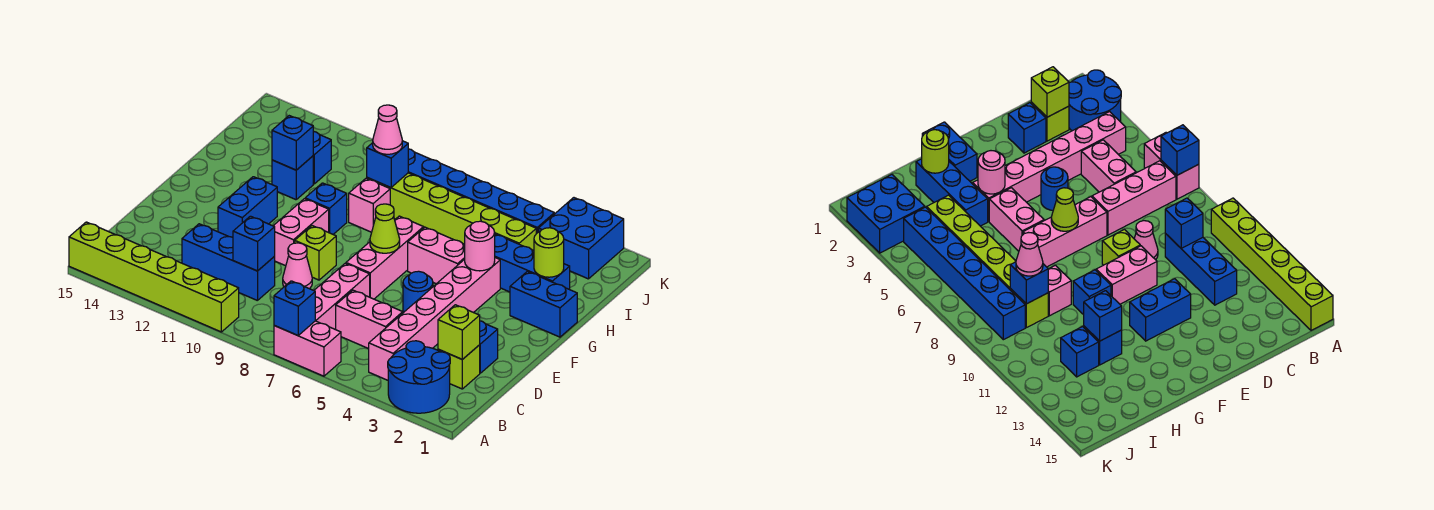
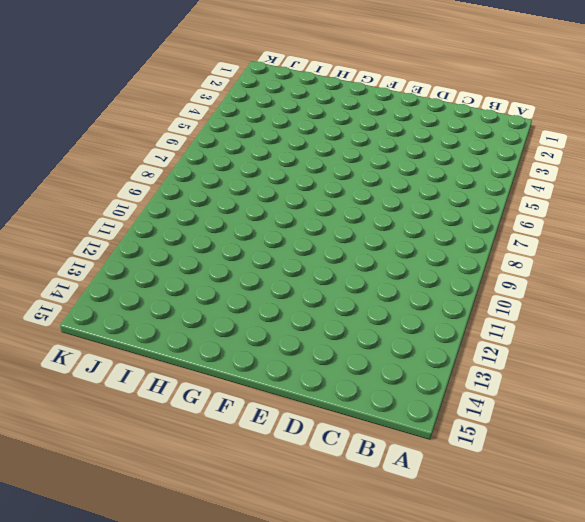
none -> blue round brick A2:B3 level 1
none -> pink brick A6:A7 level 1
none -> lime brick A10:A15 level 1
none -> pink brick B4:G4 level 1

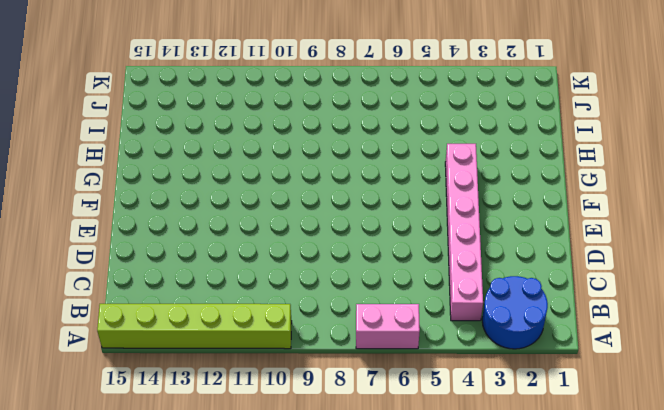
none -> pink brick B7:D7 level 1
none -> lime brick C2 level 1
none -> pink brick C5:C6 level 1
none -> blue brick C10:C12 level 1

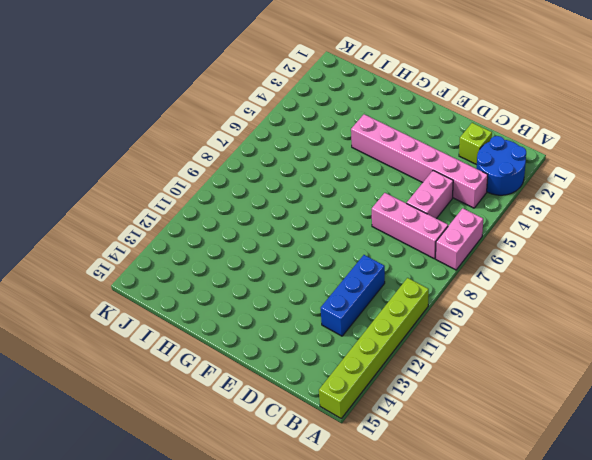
none -> blue brick D2 level 1
none -> pink cone D9 level 1
none -> blue round brick E5 level 1
none -> pink brick E7:G7 level 1

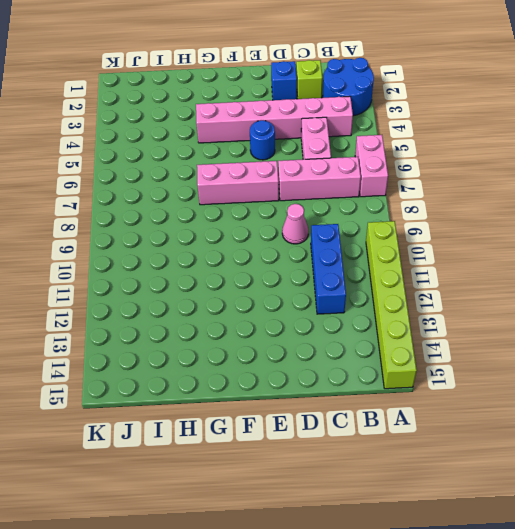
none -> lime brick E9 level 1
none -> pink brick E10:F10 level 1
none -> blue brick E12:F12 level 1
none -> blue brick G1:G2 level 1

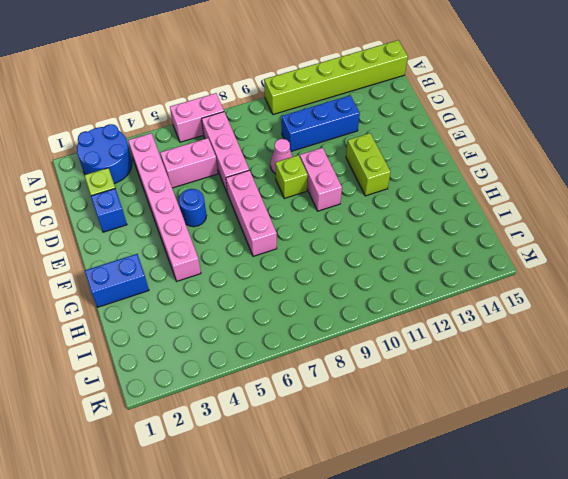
lime brick E12:F12 level 1 -> blue brick E12:F12 level 1
none -> pink brick G5:G6 level 1
none -> blue brick G10 level 1
none -> blue brick H2:H4 level 1
none -> pink brick H9 level 1

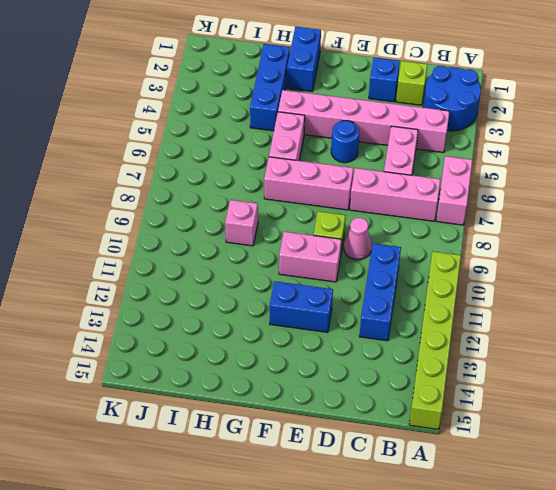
none -> blue brick G10 level 1
none -> blue brick H12 level 1
none -> lime brick I4:I9 level 1
none -> blue brick I12 level 1

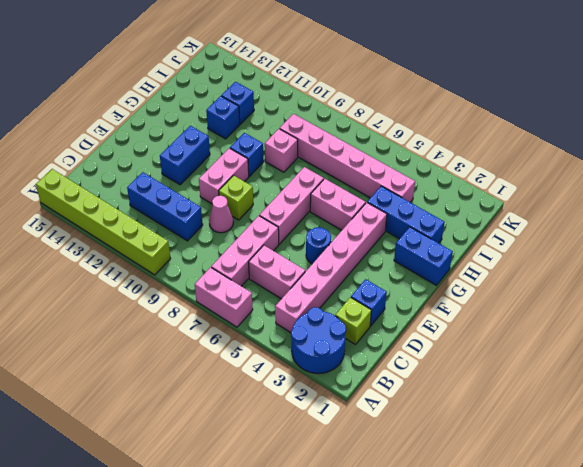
pink brick I4:I9 level 1 -> lime brick I4:I9 level 1
none -> blue brick J2:K3 level 1
none -> blue brick J4:J9 level 1
none -> blue brick A7 level 2
none -> lime brick C2 level 2

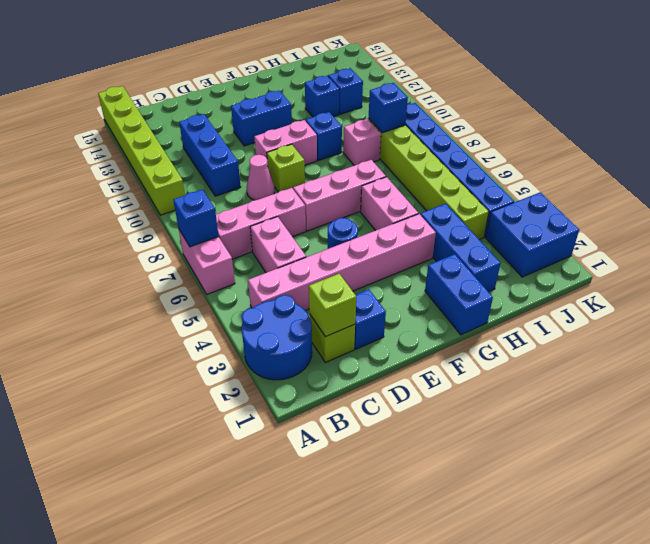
none -> blue brick C10 level 2
none -> lime cone F7 level 2
none -> pink round brick G4 level 2
none -> lime round brick H2 level 2

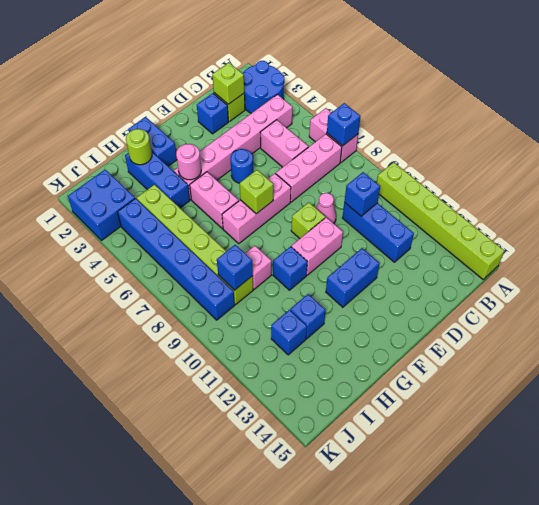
lime brick F7 level 2 -> lime cone F7 level 2
none -> blue brick H12 level 2
none -> pink cone I9 level 3

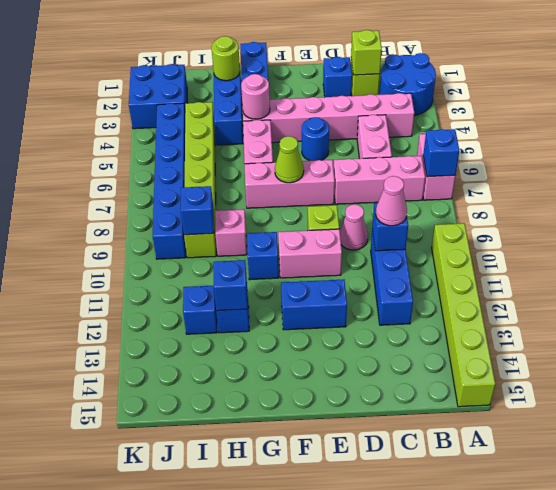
pink cone C10 level 3 -> pink cone I9 level 3

